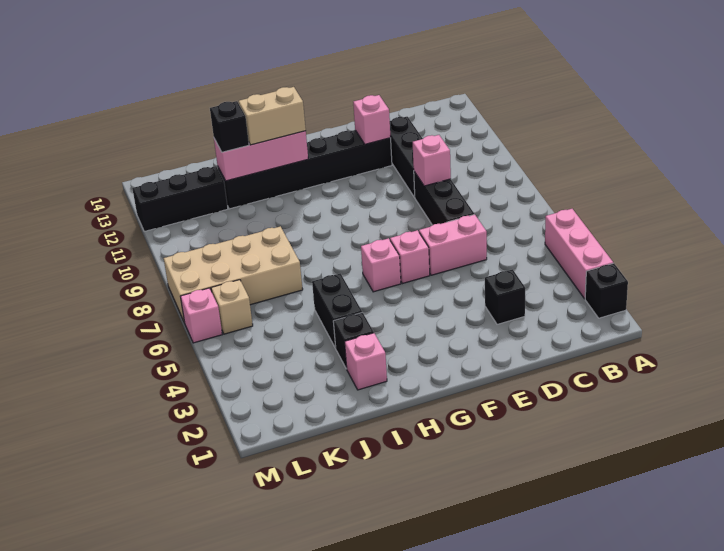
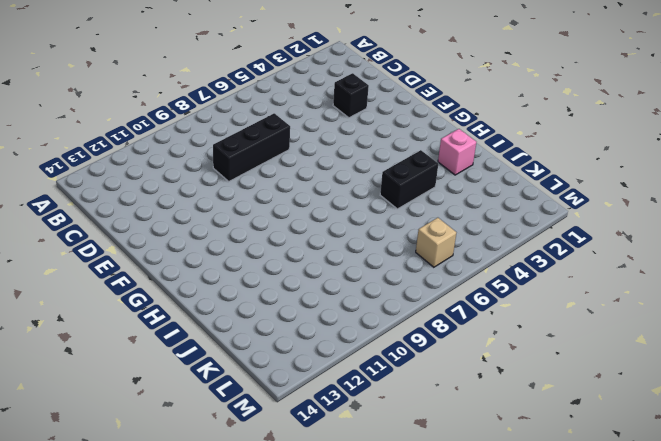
none -> black brick A2 level 1
none -> pink brick A3:A5 level 1
none -> pink brick D6:E6 level 1

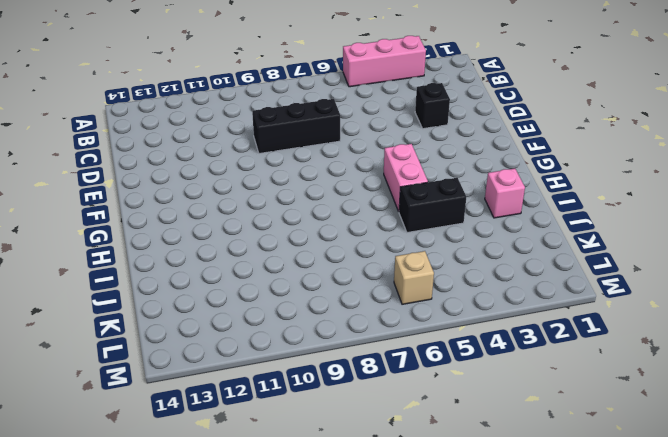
pink brick G5:H5 level 1 -> pink brick D6:E6 level 1
none -> black brick A2 level 1
none -> black brick D10:D12 level 1
none -> black brick E12:J12 level 1

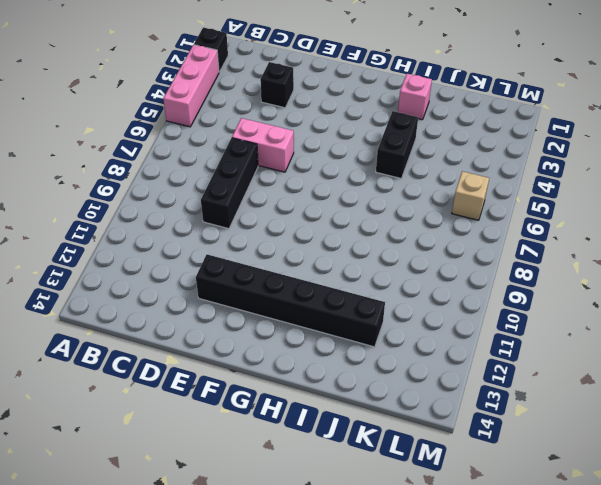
none -> black brick D10:D12 level 1
none -> pink brick F6 level 1
none -> pink brick G6 level 1

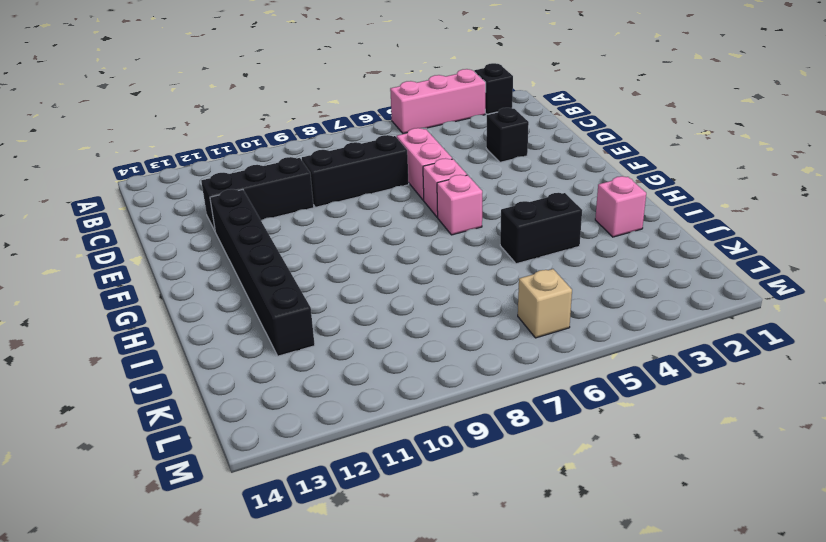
none -> black brick I3 level 1
none -> tan brick J7:M8 level 1
none -> black brick K12:M12 level 1

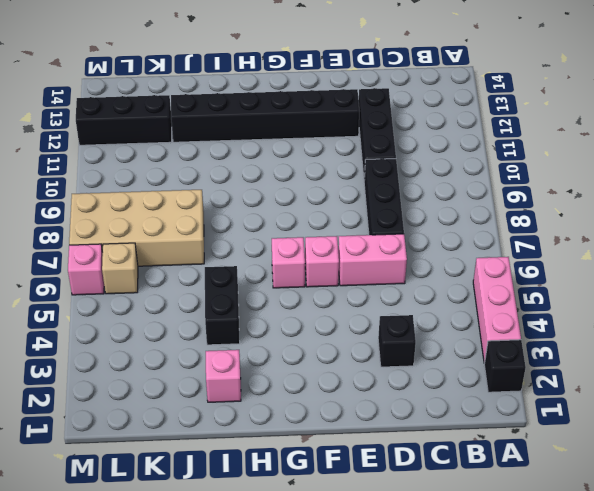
none -> black brick I3 level 1
none -> pink brick D9 level 2
none -> pink brick E12 level 2

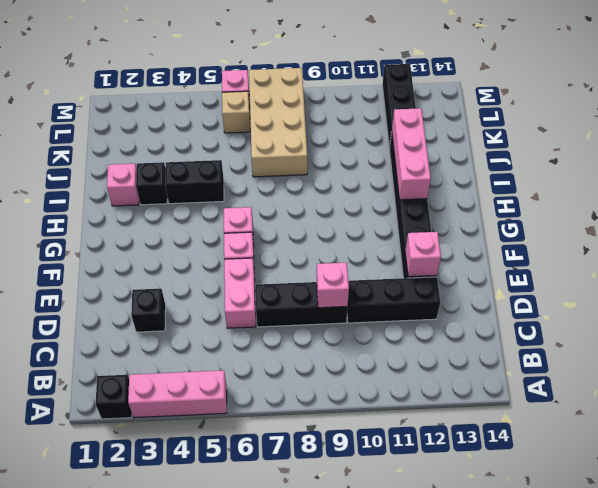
none -> tan brick H12:I12 level 3
none -> black brick J12 level 3

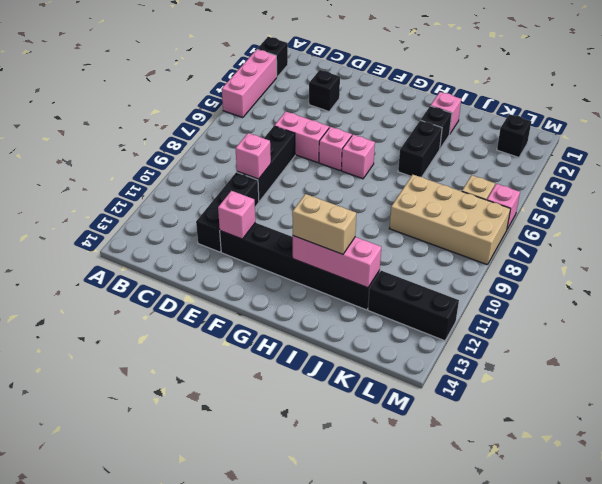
black brick L2 level 1 -> black brick J12 level 3

